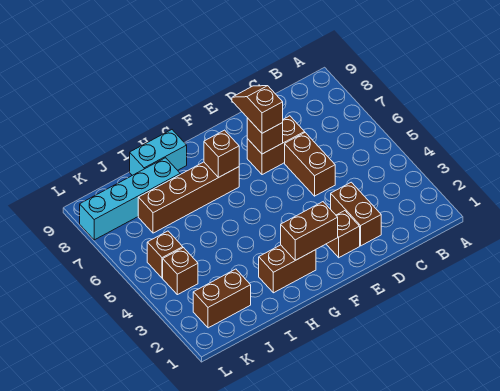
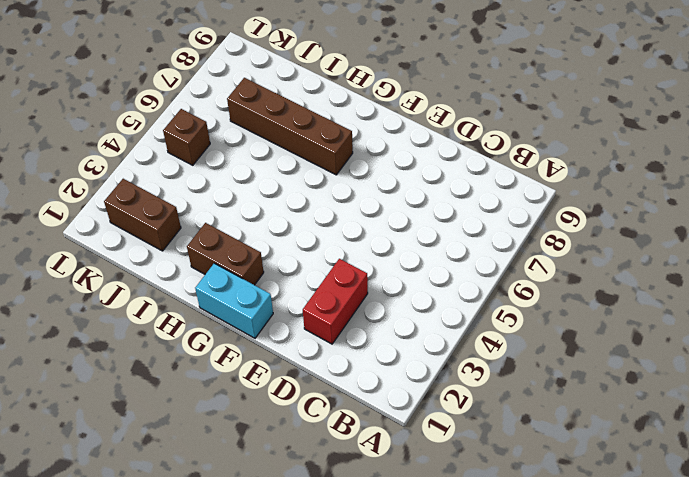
red brick D2:D3 level 1 -> brown brick D2:D3 level 1
cyan brick F1:G1 level 1 -> cyan brick H9:I9 level 1
none -> brown brick D5:D6 level 1
none -> brown brick D7:E7 level 1
none -> brown brick E2 level 1

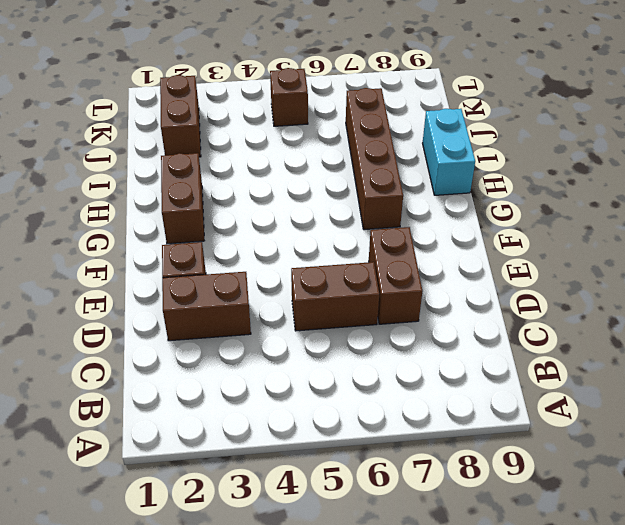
none -> cyan brick I8:L8 level 1
none -> brown brick K4 level 1
none -> brown brick E7 level 2

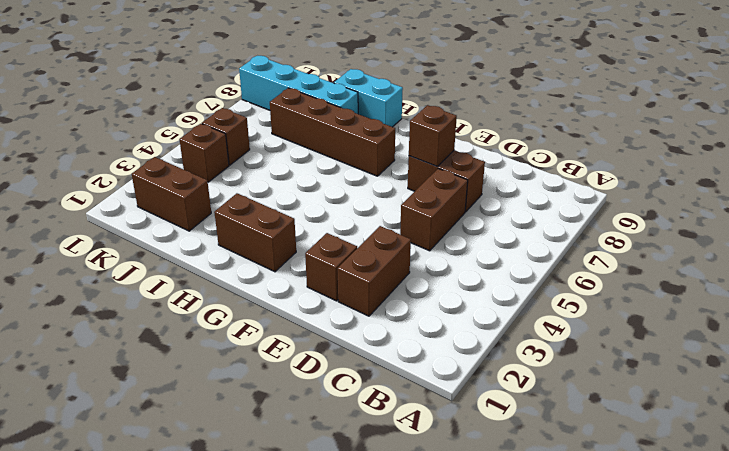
none -> brown brick F2:G2 level 2
none -> brown brick G7 level 2
none -> brown slope E7:E8 level 3 top 7

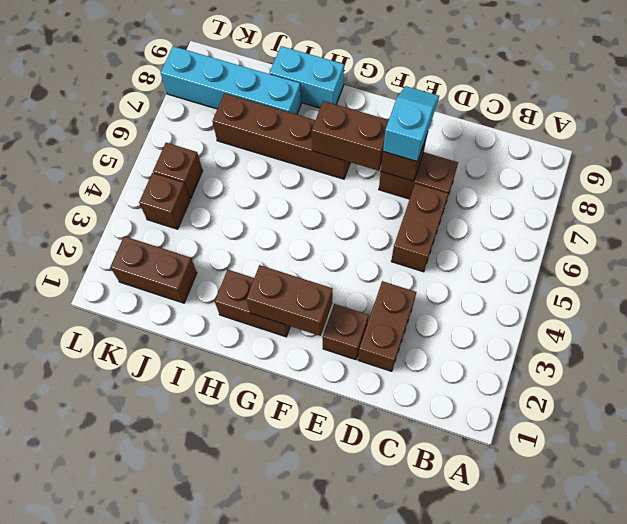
cyan slope E7:E8 level 3 top 7 -> brown slope E7:E8 level 3 top 7
brown brick F7:G7 level 2 -> brown brick G7 level 2

